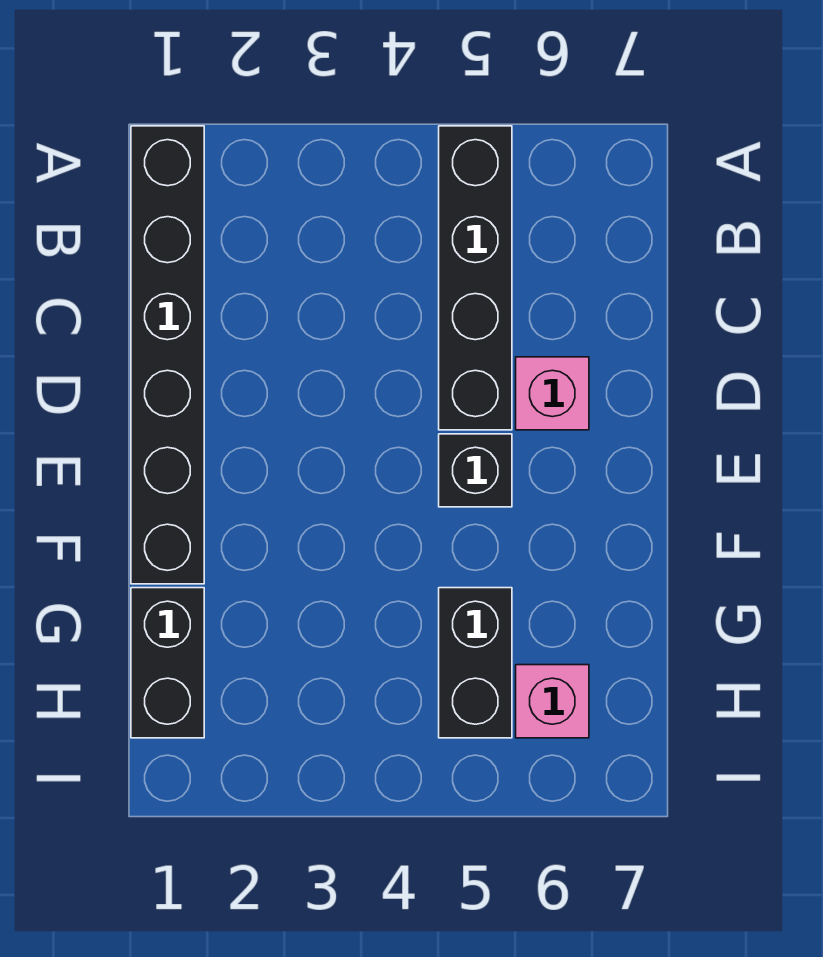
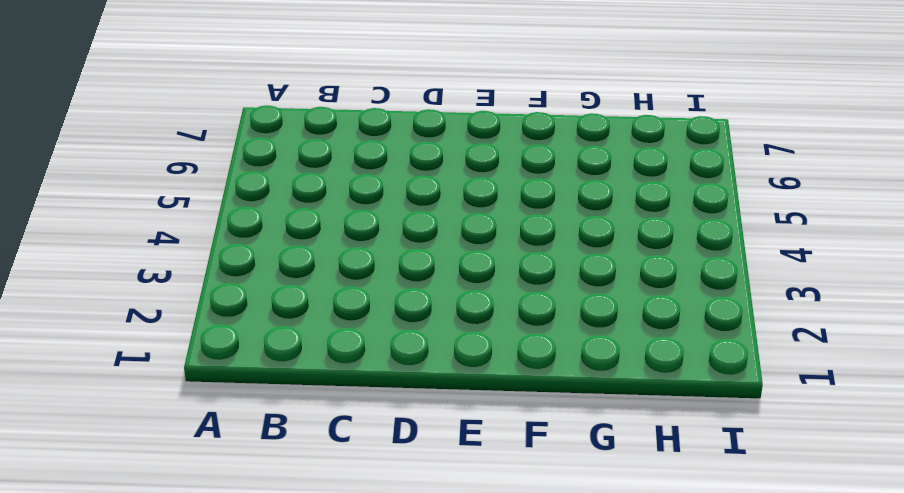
none -> black brick A1:F1 level 1
none -> black brick A5:D5 level 1

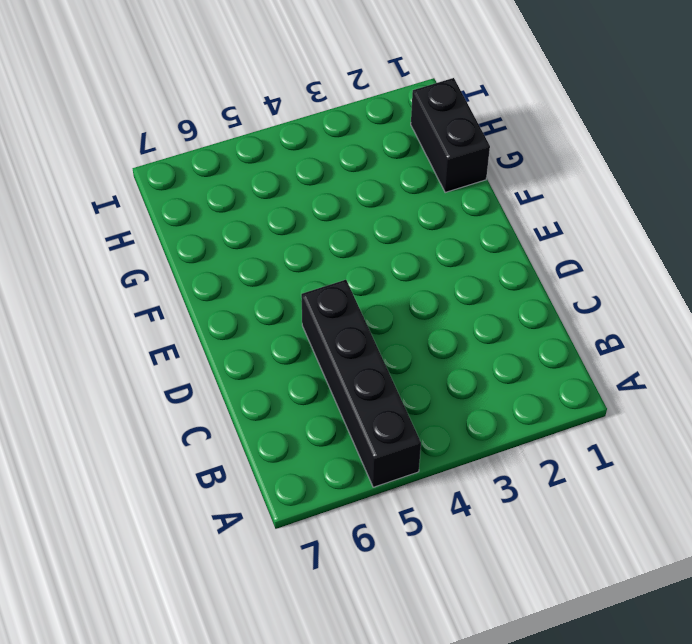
none -> black brick A1:F1 level 1
none -> pink brick D6 level 1

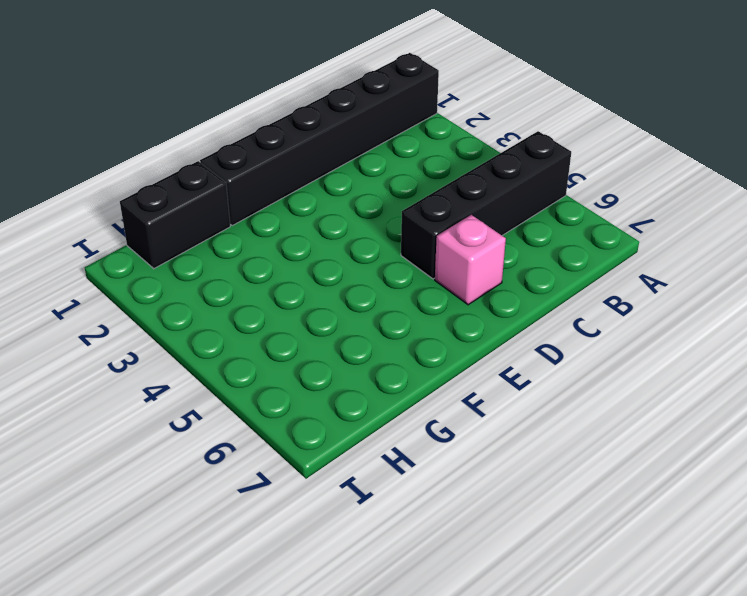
none -> black brick E5 level 1
none -> black brick G5:H5 level 1

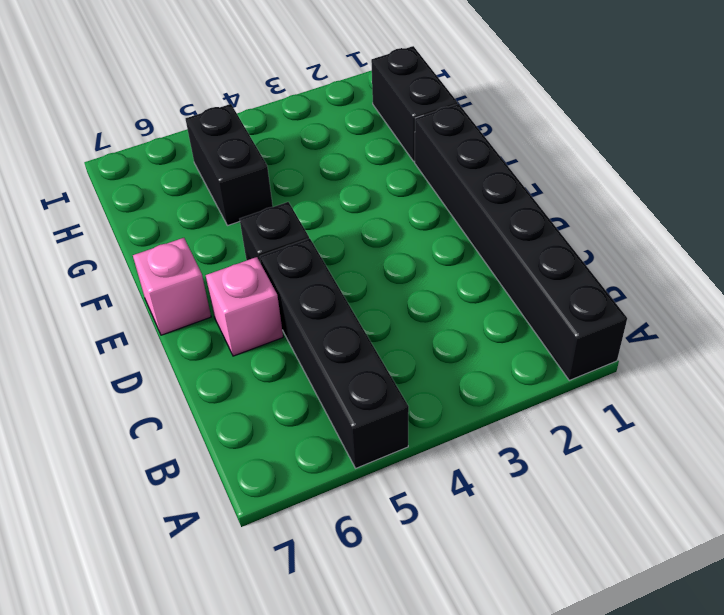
pink brick E7 level 1 -> pink brick H6 level 1

